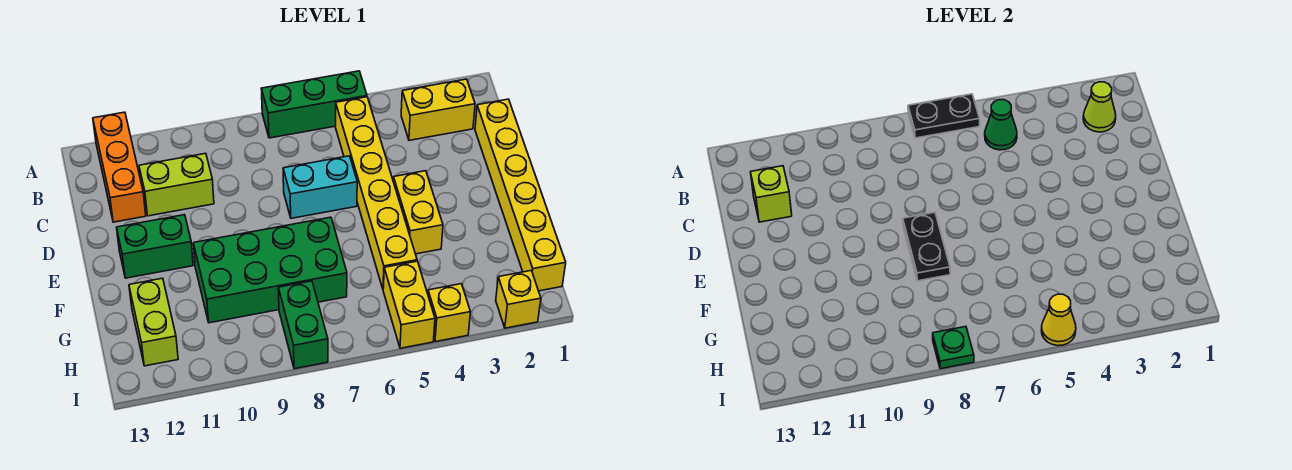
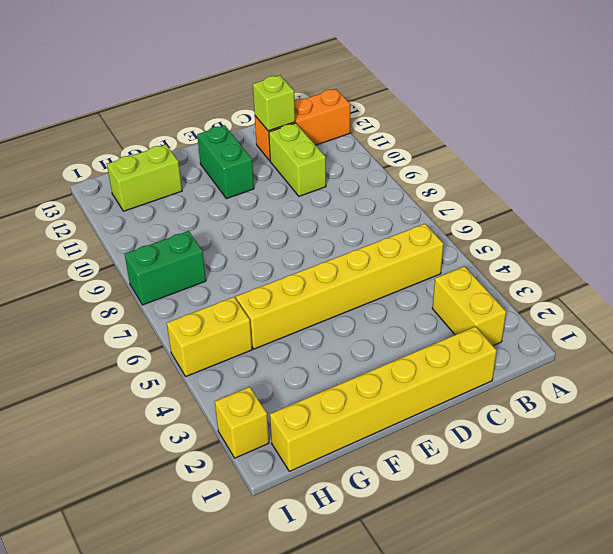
none -> green brick A5:A7 level 1
none -> cyan brick D6:D7 level 1
none -> yellow brick E4:F4 level 1

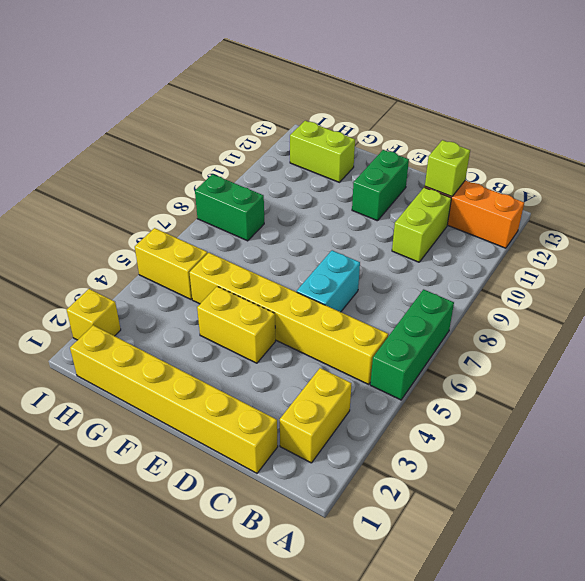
none -> green brick F7:G10 level 1
none -> yellow brick I4 level 1
none -> black plate A6:A7 level 2

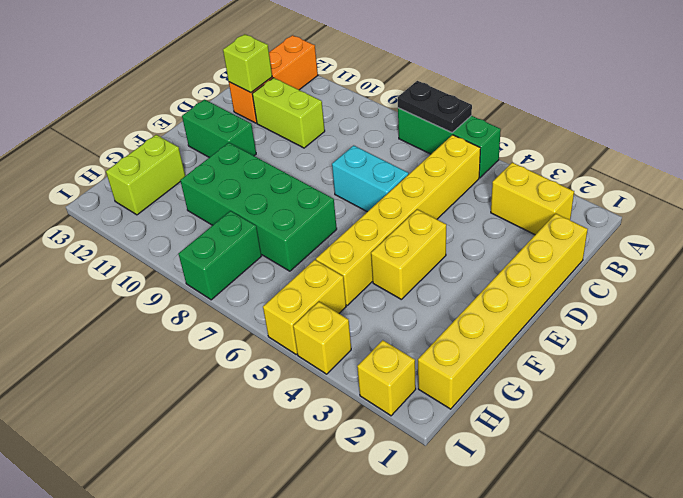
none -> lime cone B2 level 2
none -> green cone B5 level 2
none -> black plate E8:F8 level 2

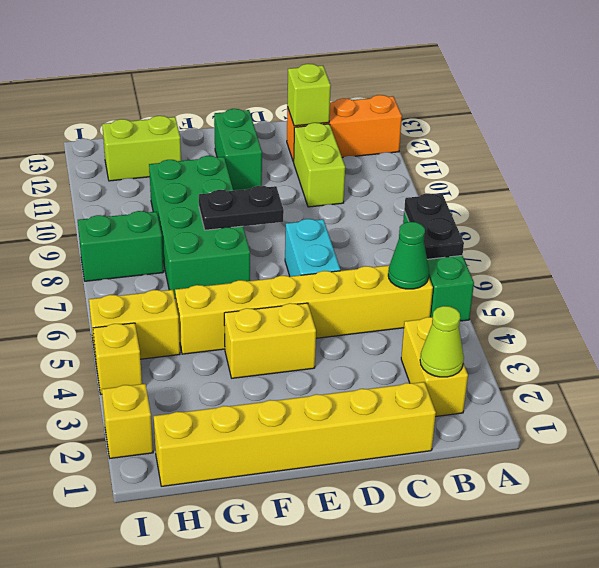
none -> yellow cone I5 level 2
none -> green plate I8 level 2

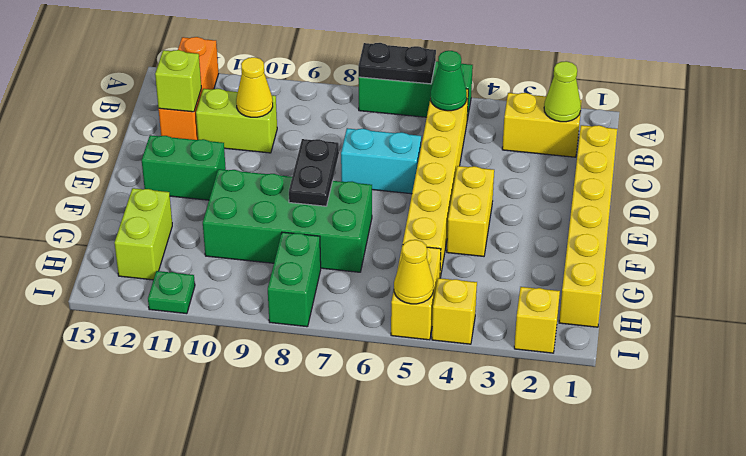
yellow cone C10 level 2 -> none
green plate I11 level 1 -> green plate I8 level 2

